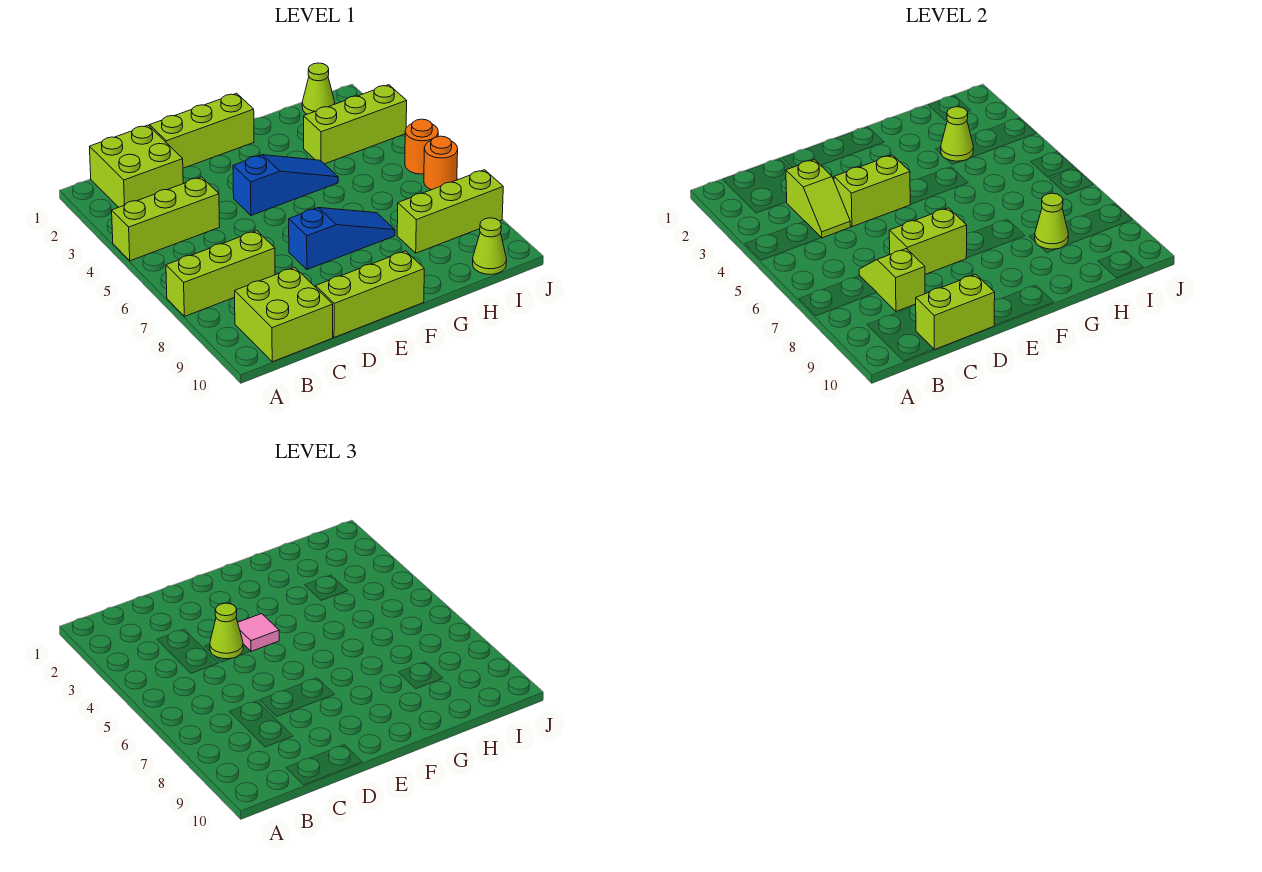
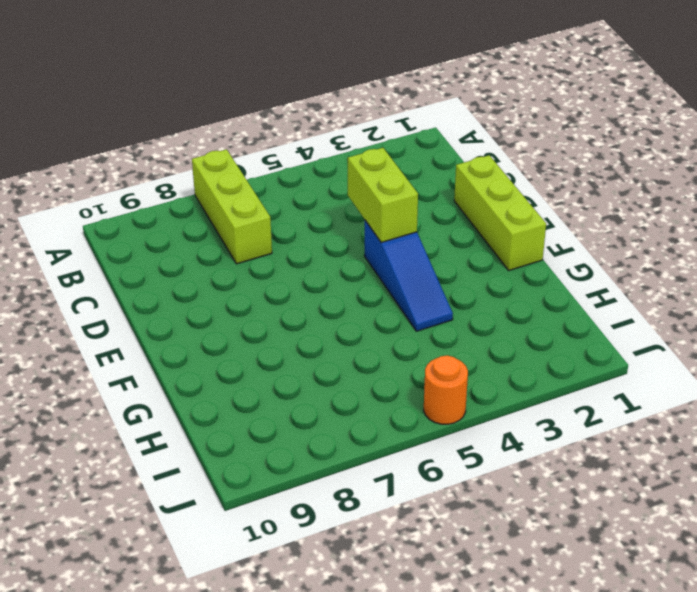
none -> lime brick A4:C4 level 1
none -> lime brick B1:C2 level 1
none -> lime brick B9:C10 level 1

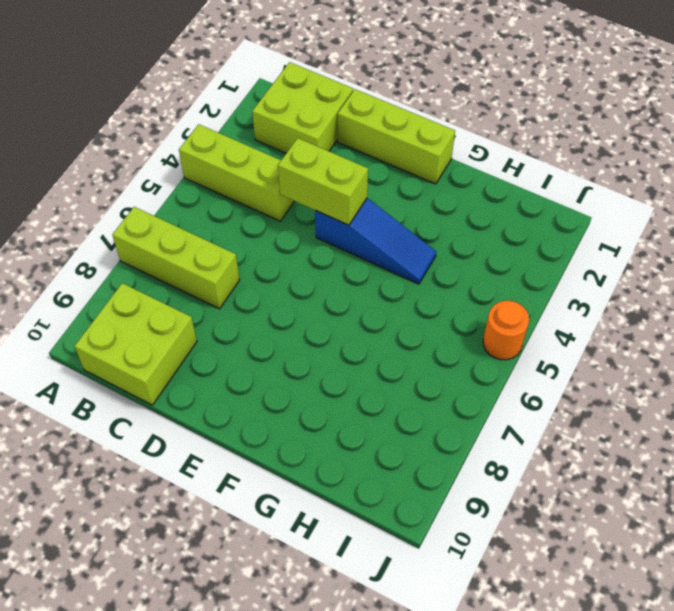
none -> lime brick D10:F10 level 1
none -> blue slope E7:G7 level 1 top E
none -> lime brick H3:J3 level 1

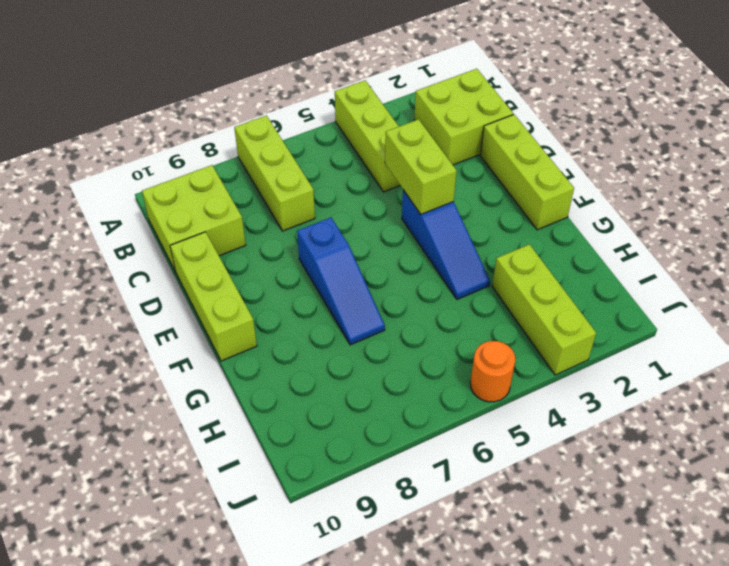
none -> lime brick H8:J8 level 1
none -> lime cone I1 level 1
none -> lime cone I10 level 1

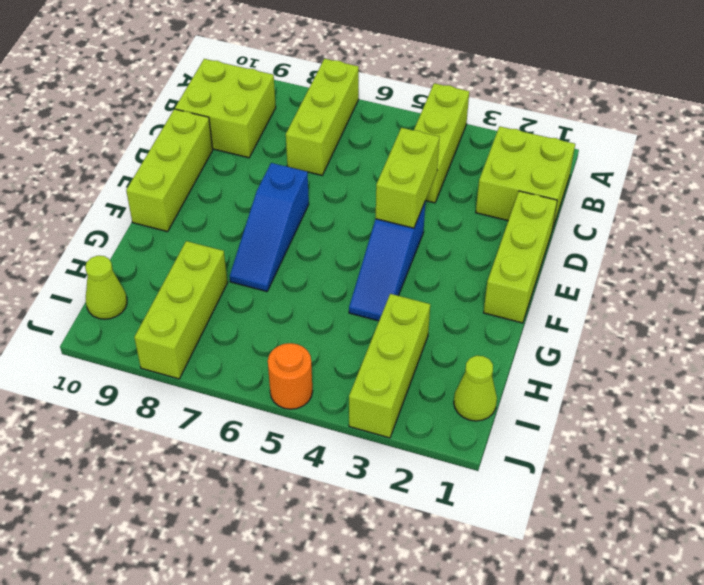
none -> orange round brick J6 level 1
none -> lime slope C3:C4 level 2 top 3
none -> lime slope C7:C8 level 2 top 8

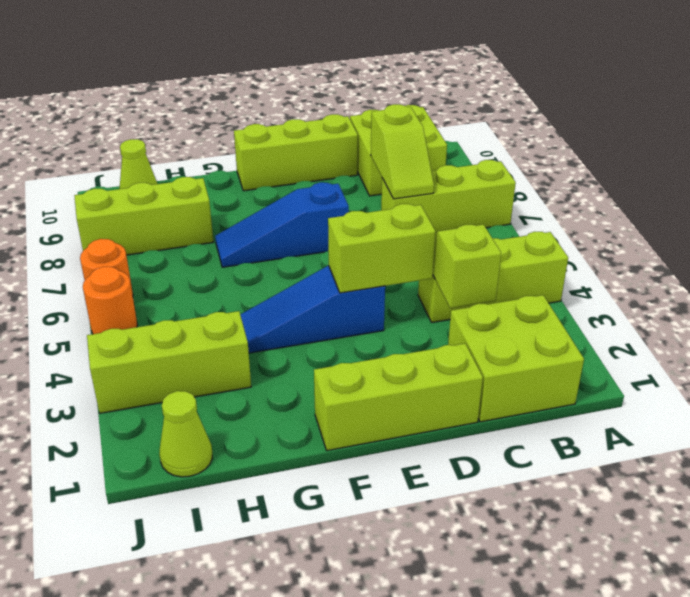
none -> lime brick C10:D10 level 2
none -> lime brick D7:E7 level 2
none -> lime cone H3 level 2

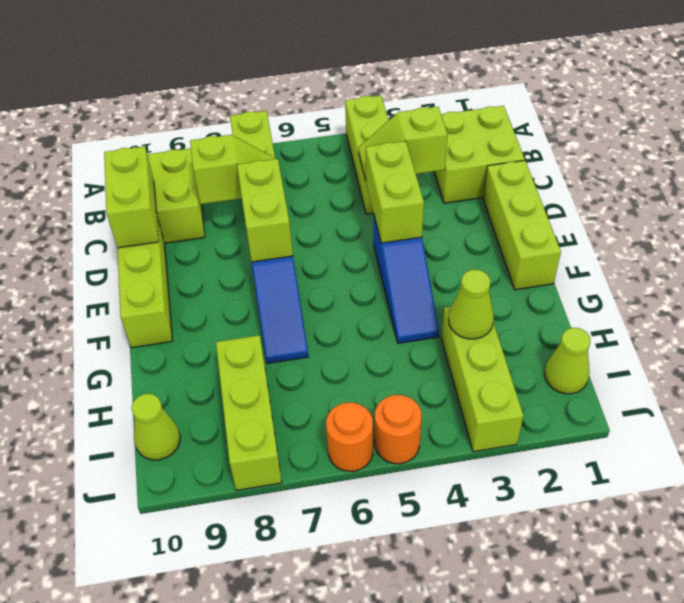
none -> lime cone H8 level 2
none -> lime cone D4 level 3
none -> pink tile E4 level 3

